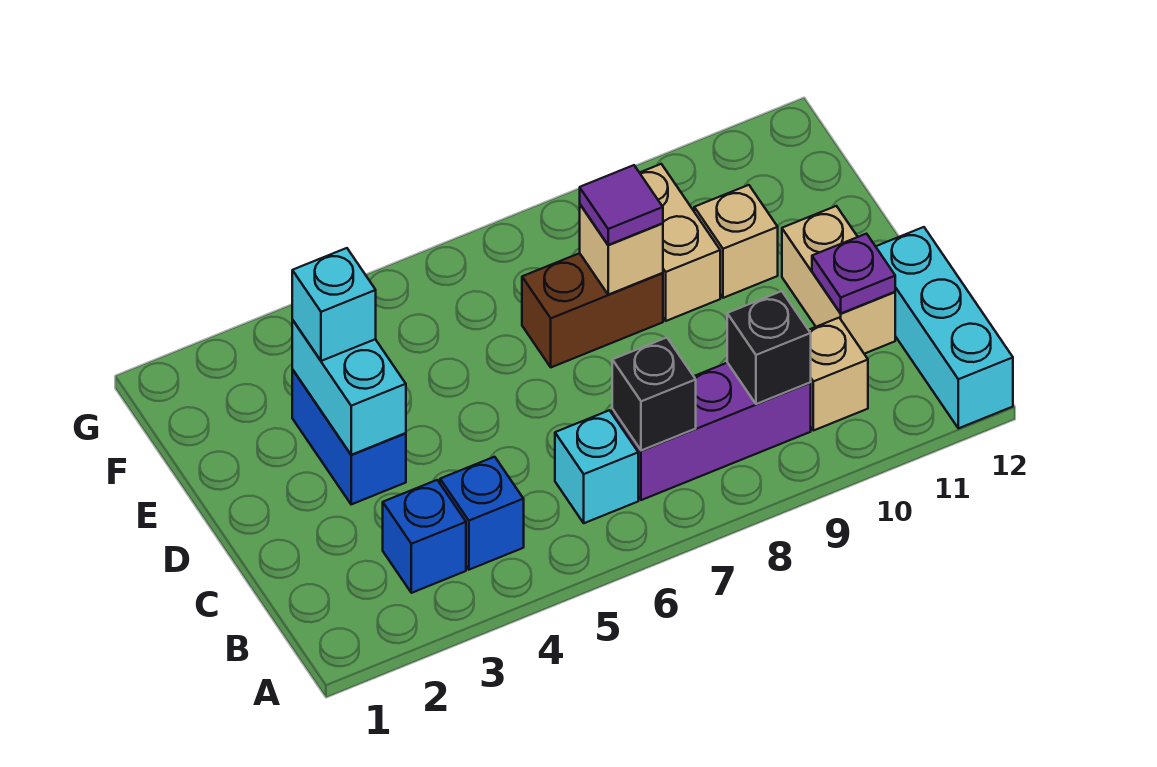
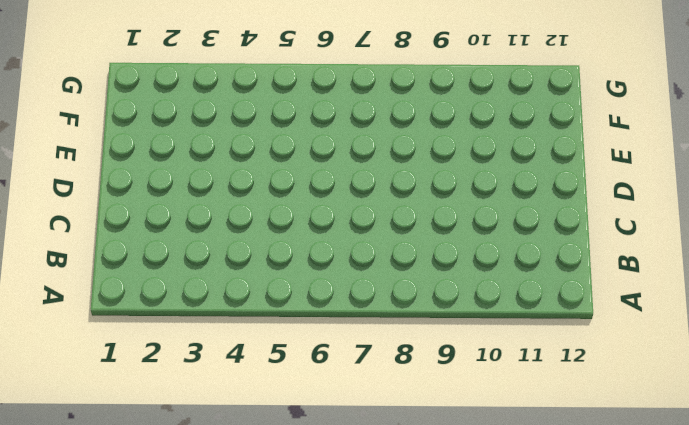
none -> cyan brick A12:C12 level 1
none -> blue brick B3 level 1
none -> blue brick B4 level 1

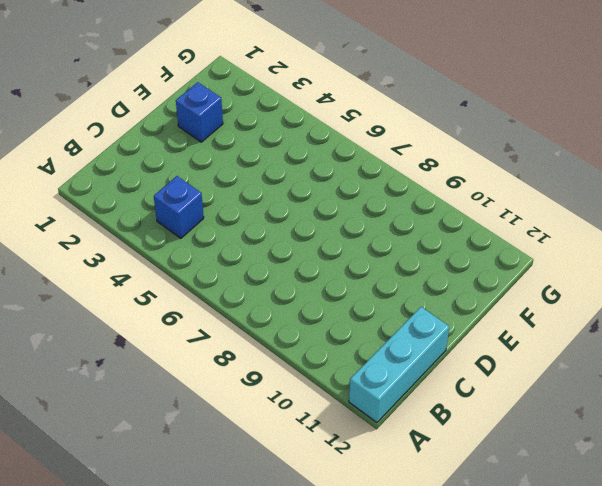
blue brick E2 level 1 -> blue brick B3 level 1
none -> cyan brick B6 level 1
none -> purple brick B7:B9 level 1
none -> tan brick B10 level 1

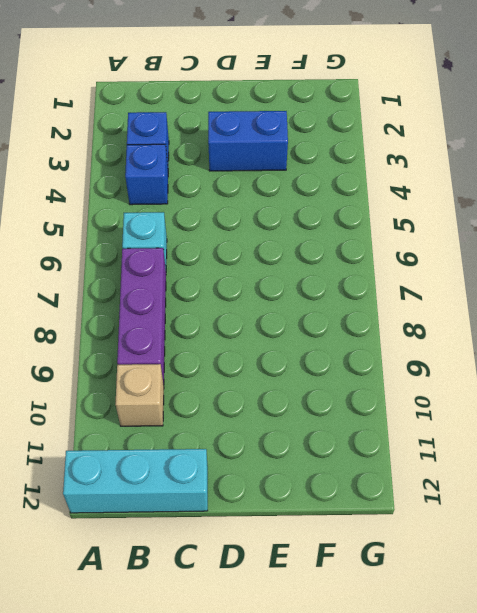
none -> tan brick C11:D11 level 1
none -> brown brick E7:E8 level 1
none -> tan brick E9:F9 level 1

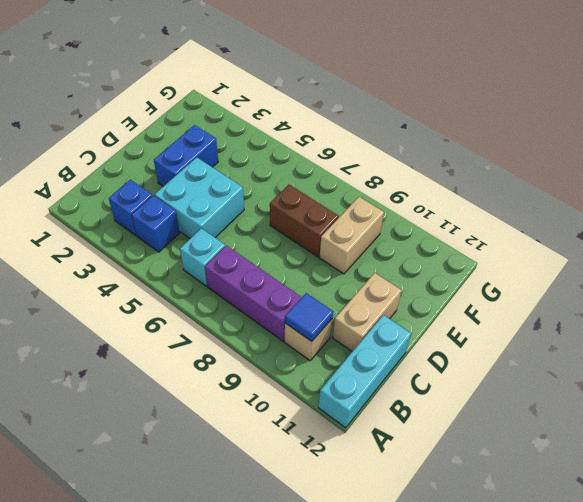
blue tile B10 level 2 -> none
cyan brick C4:D5 level 1 -> none
none -> tan brick E10 level 1
none -> black brick B7 level 2
none -> black brick B9 level 2

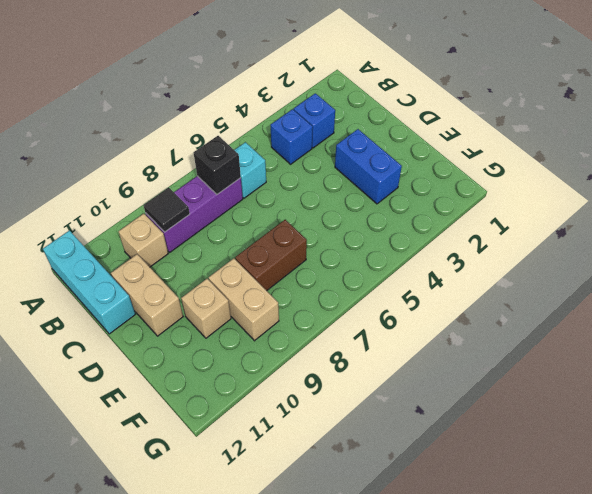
black tile B9 level 2 -> black brick B9 level 2
none -> purple plate C11 level 2
none -> cyan brick D3:E3 level 2
none -> tan brick E8 level 2

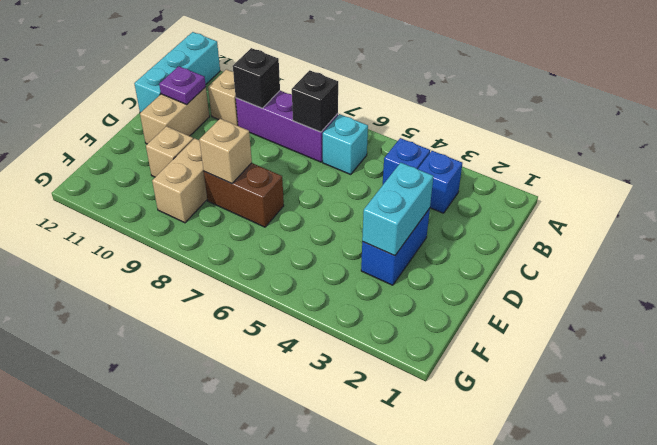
none -> cyan brick E3 level 3
none -> purple tile E8 level 3

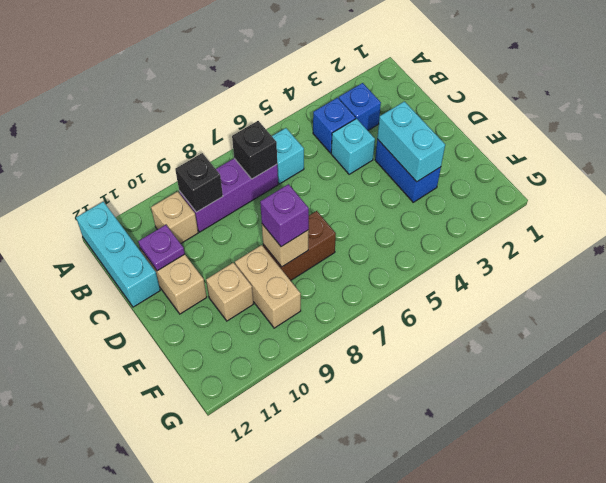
cyan brick C4 level 1 -> cyan brick E3 level 3
purple brick E8 level 3 -> purple tile E8 level 3

